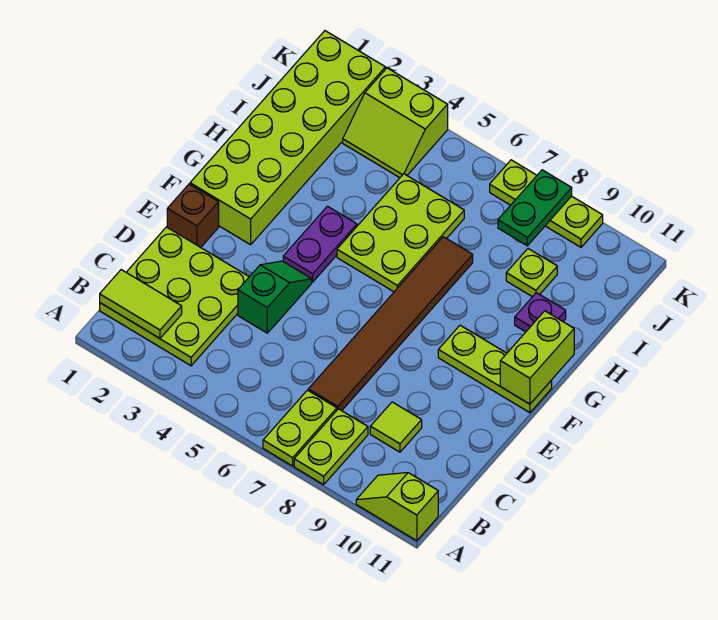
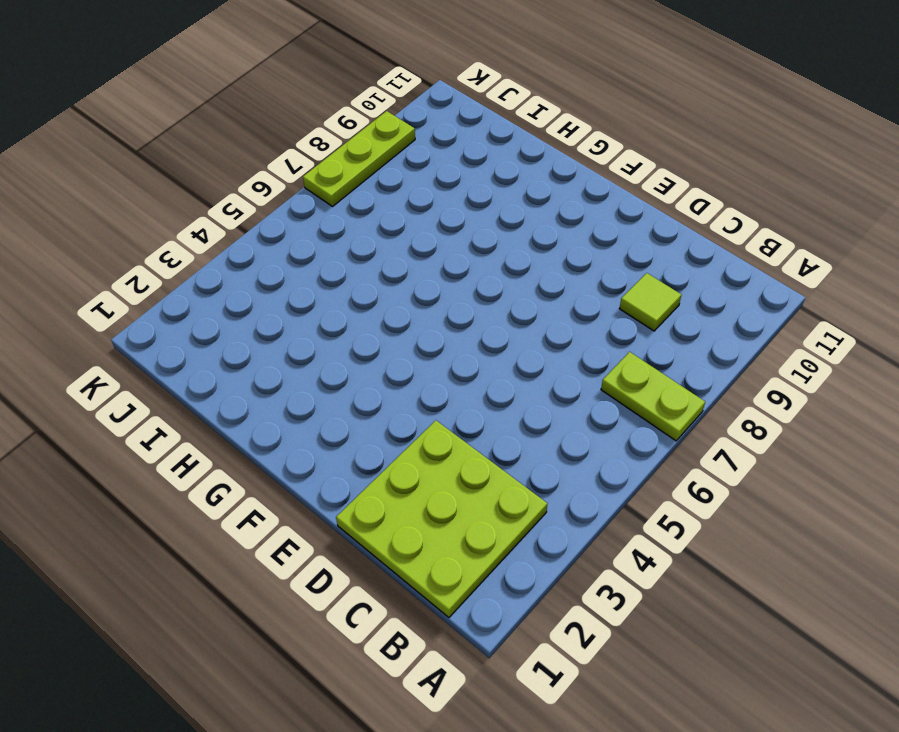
none -> lime plate A8:B8 level 1
none -> lime slope A10:A11 level 1 top 11
none -> brown tile C7:H7 level 1

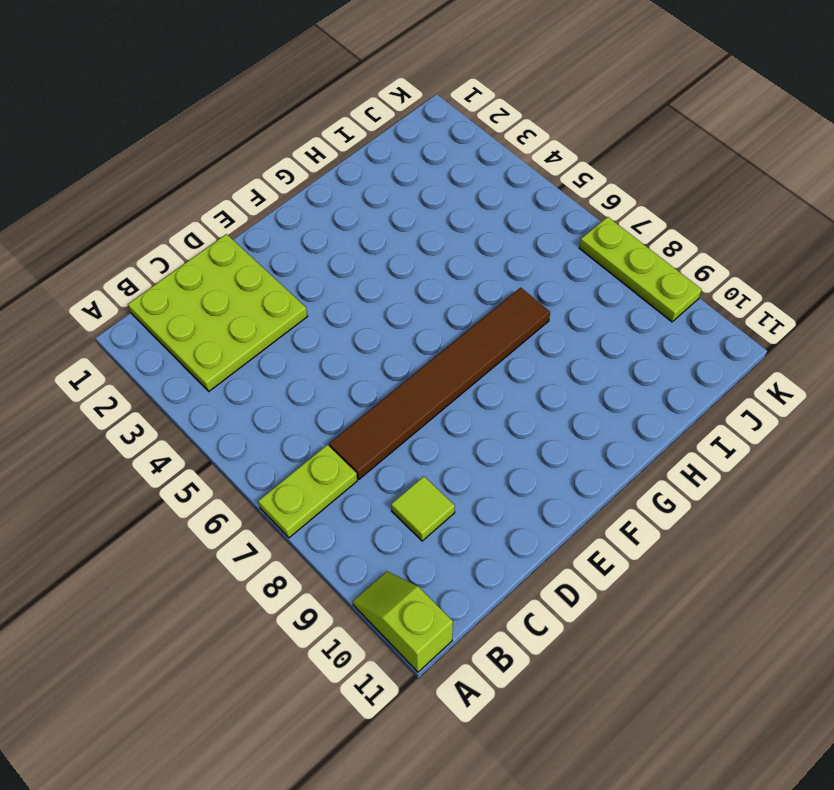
none -> lime plate A8:B8 level 1
none -> green slope D4:E4 level 1 top D
none -> brown brick E1 level 1

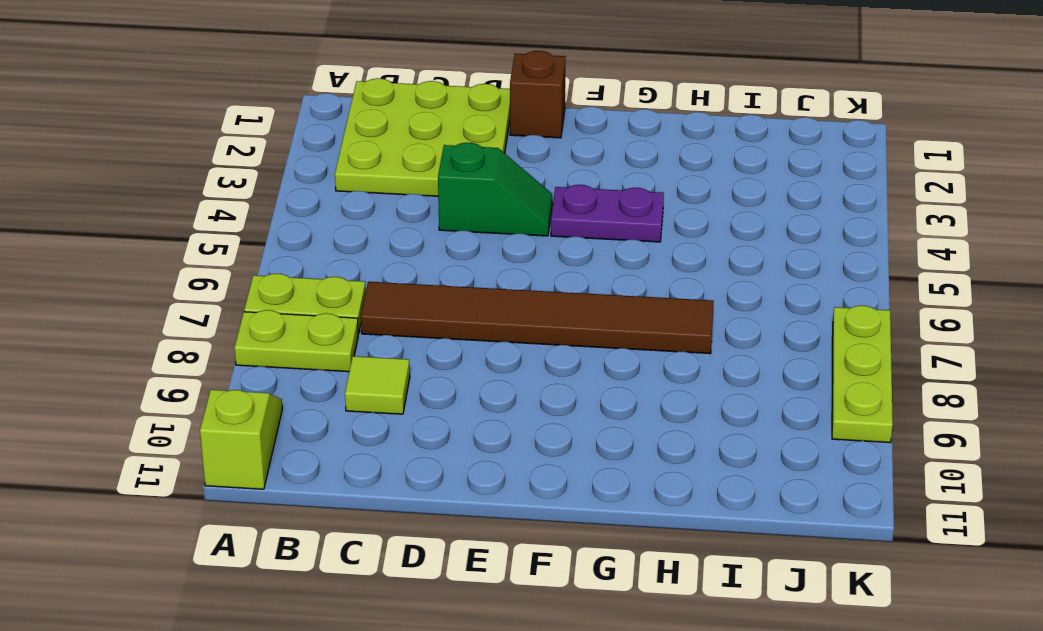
none -> lime brick F1:K2 level 1
none -> lime plate F9:F11 level 1
none -> lime plate G5:I6 level 1

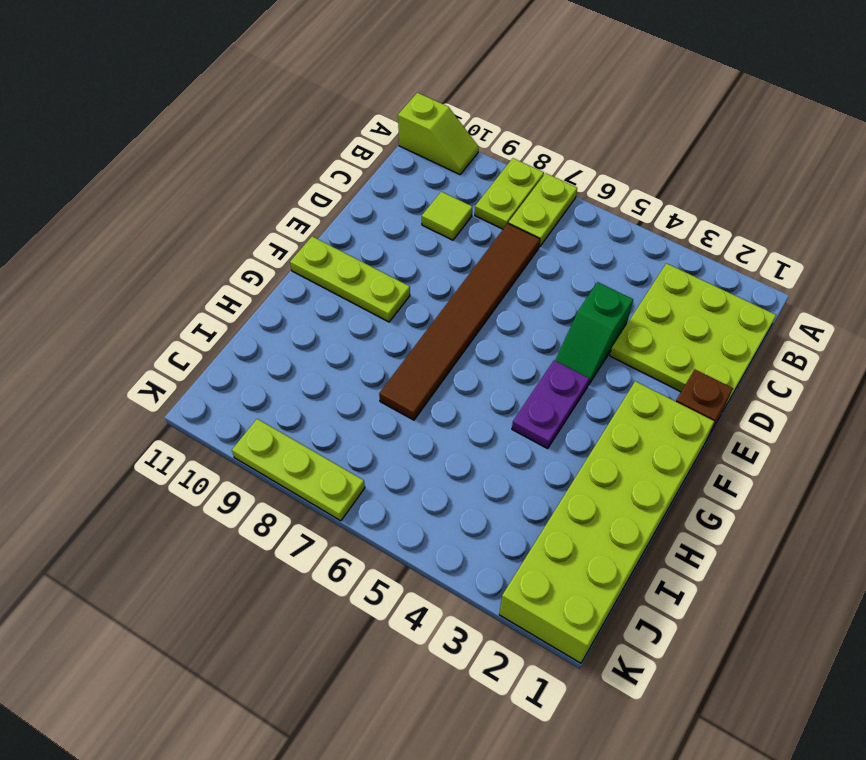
none -> lime plate G5:I6 level 1
none -> purple plate H10 level 1
none -> lime plate I9 level 1

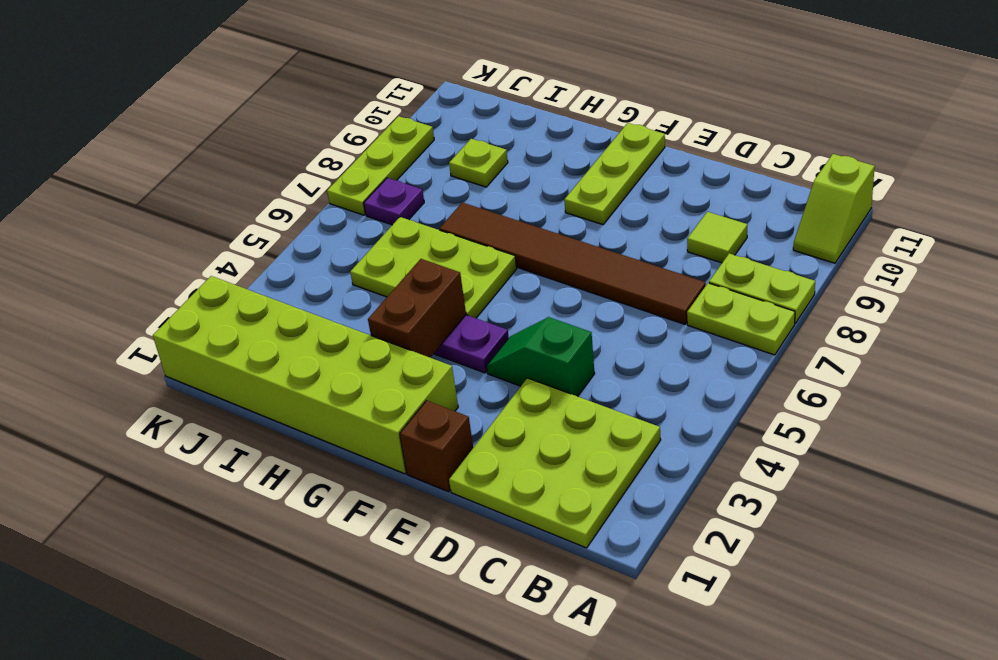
brown brick G3:G4 level 2 -> none
purple plate J7 level 1 -> purple plate H10 level 1
none -> lime slope J3:K4 level 1 top K
none -> lime tile B1:B2 level 2
none -> lime brick F11:G11 level 2

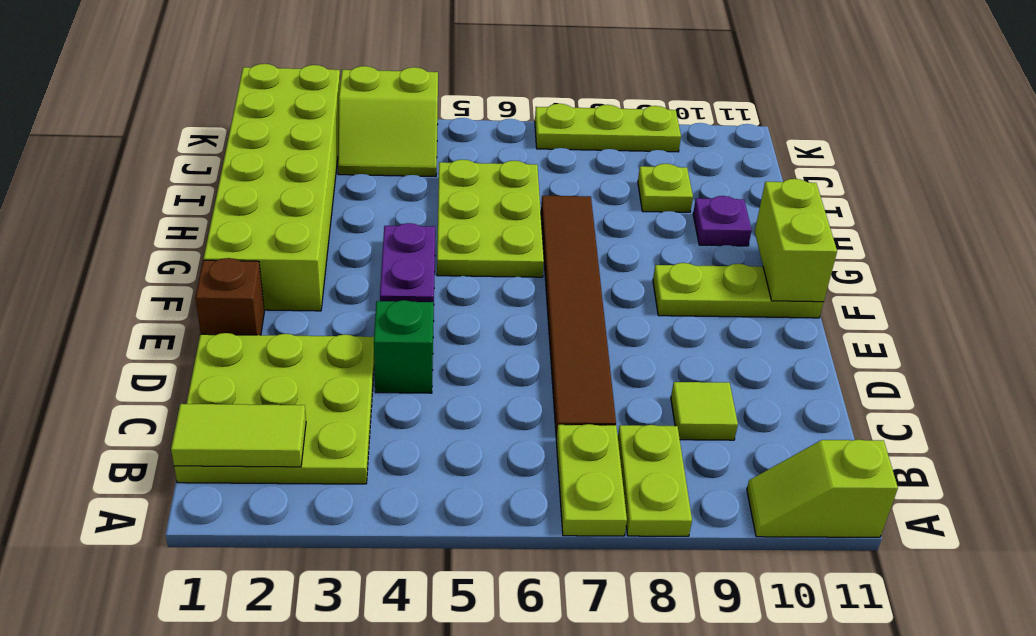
none -> green plate J8:K8 level 2

